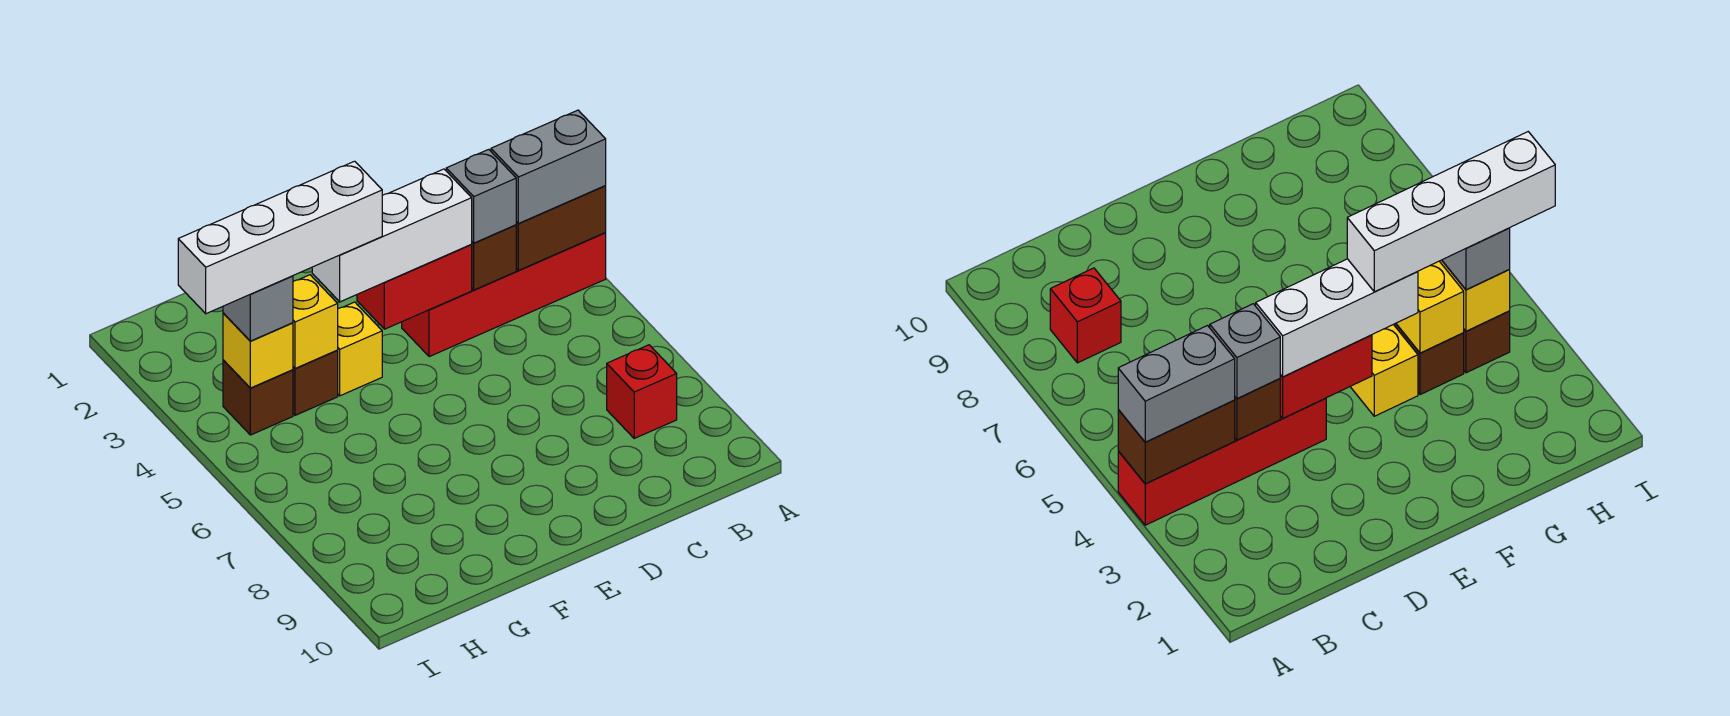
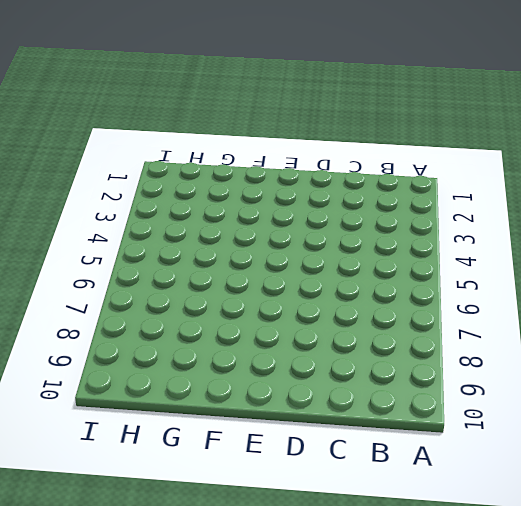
none -> red brick A4:D4 level 1
none -> red brick B8 level 1
none -> yellow brick F4 level 1

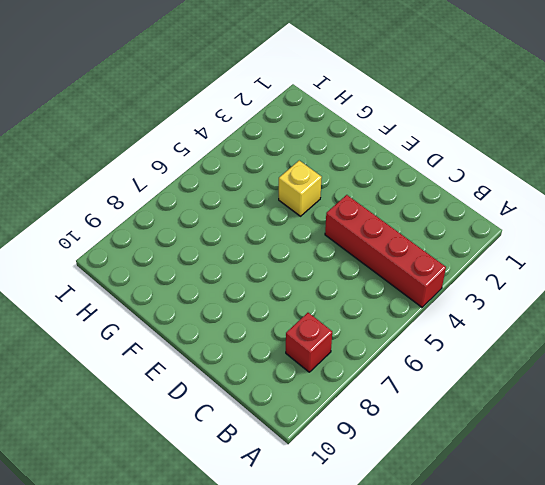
none -> brown brick G4 level 1
none -> brown brick H4 level 1
none -> brown brick A4:B4 level 2

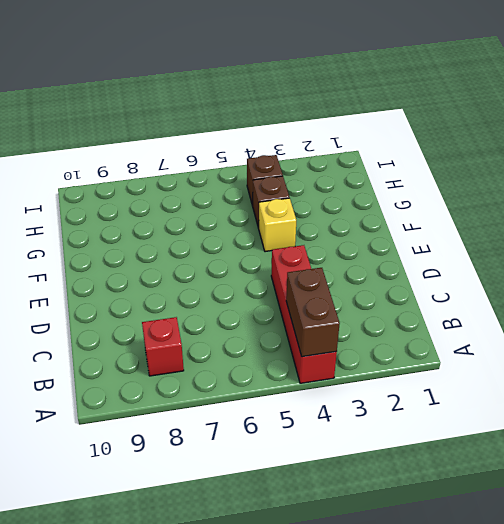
none -> brown brick C4 level 2
none -> red brick D4:E4 level 2
none -> yellow brick G4 level 2

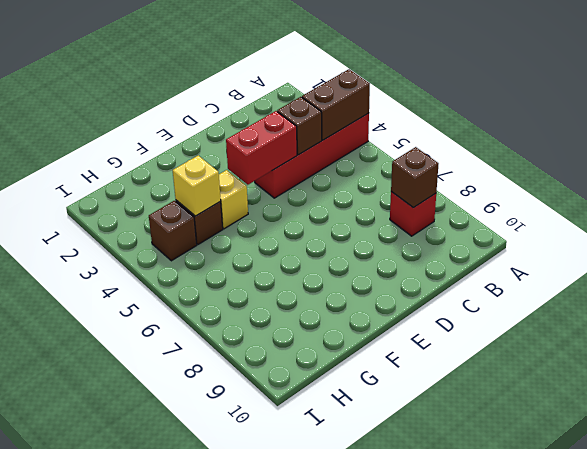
brown brick B8 level 2 -> none
none -> yellow brick H4 level 2
none -> grey brick A4:B4 level 3
none -> grey brick C4 level 3

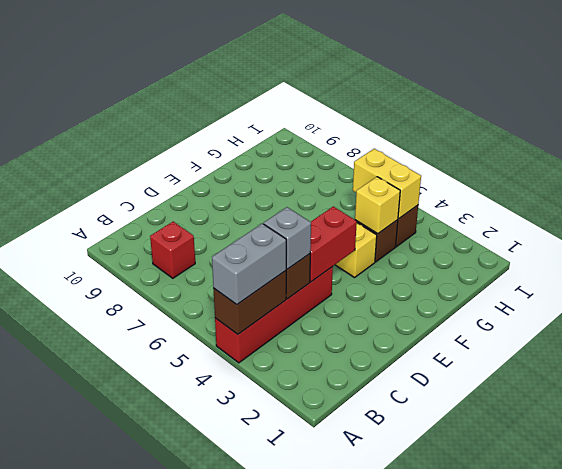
yellow brick H4:H5 level 2 -> yellow brick H4 level 2
none -> white brick D4:F4 level 3
none -> grey brick H4 level 3
none -> white brick F4:I4 level 4

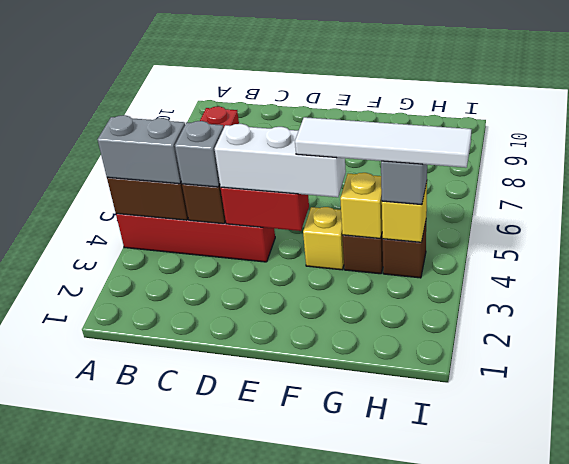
white tile F4:I4 level 4 -> white brick F4:I4 level 4

